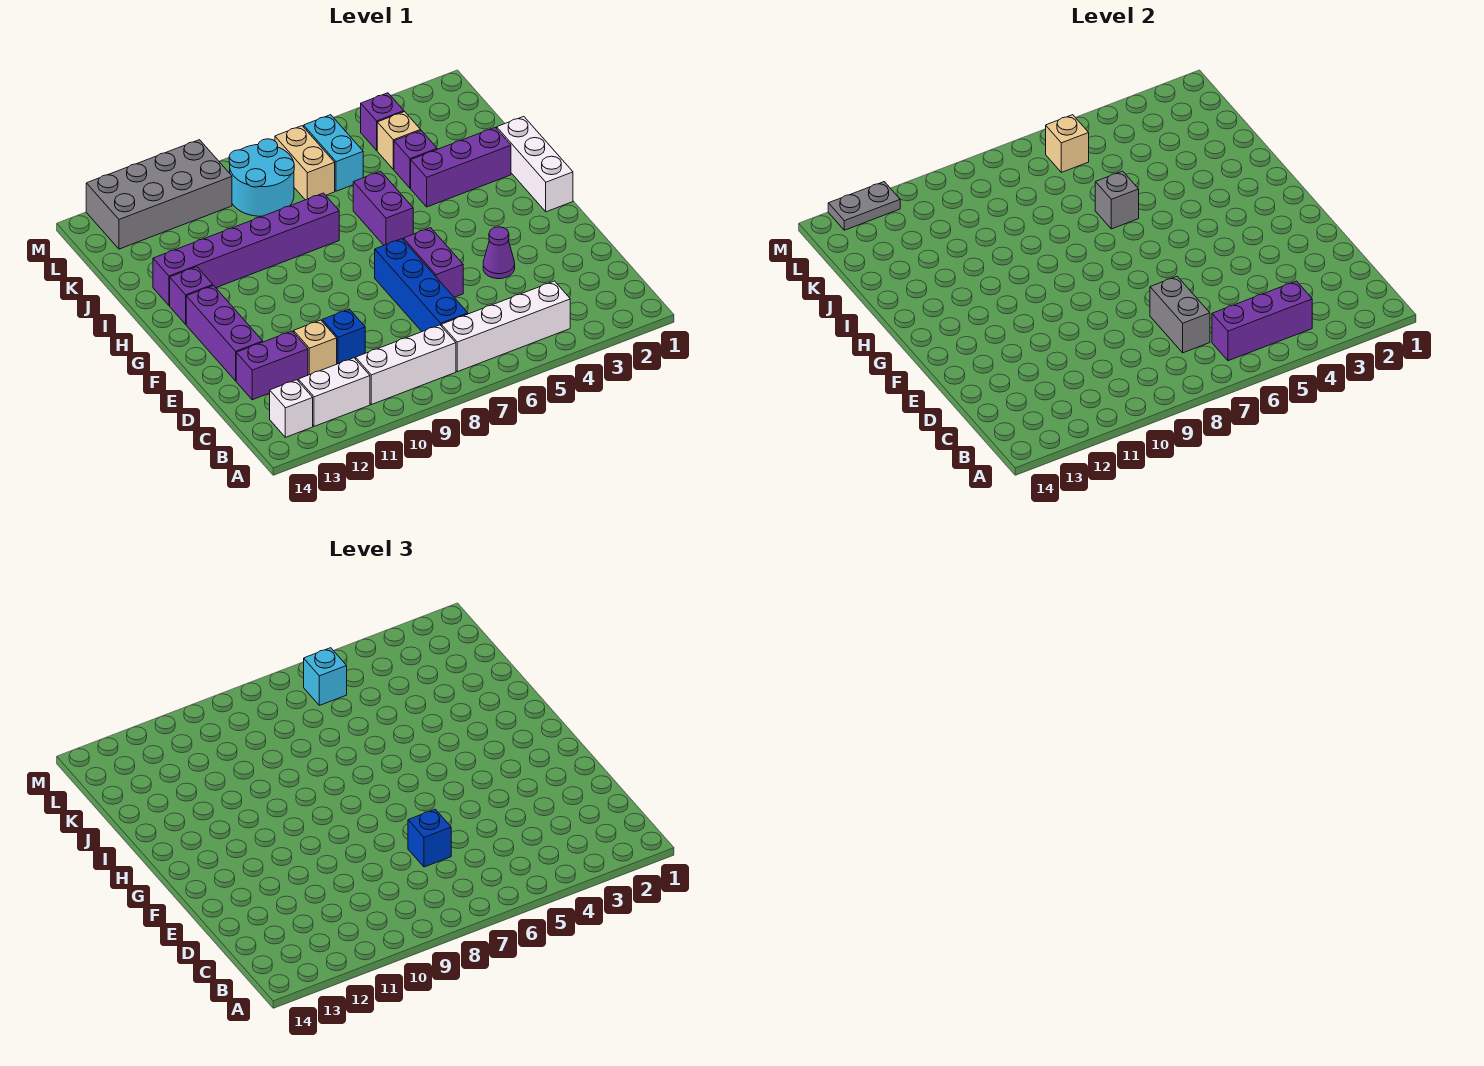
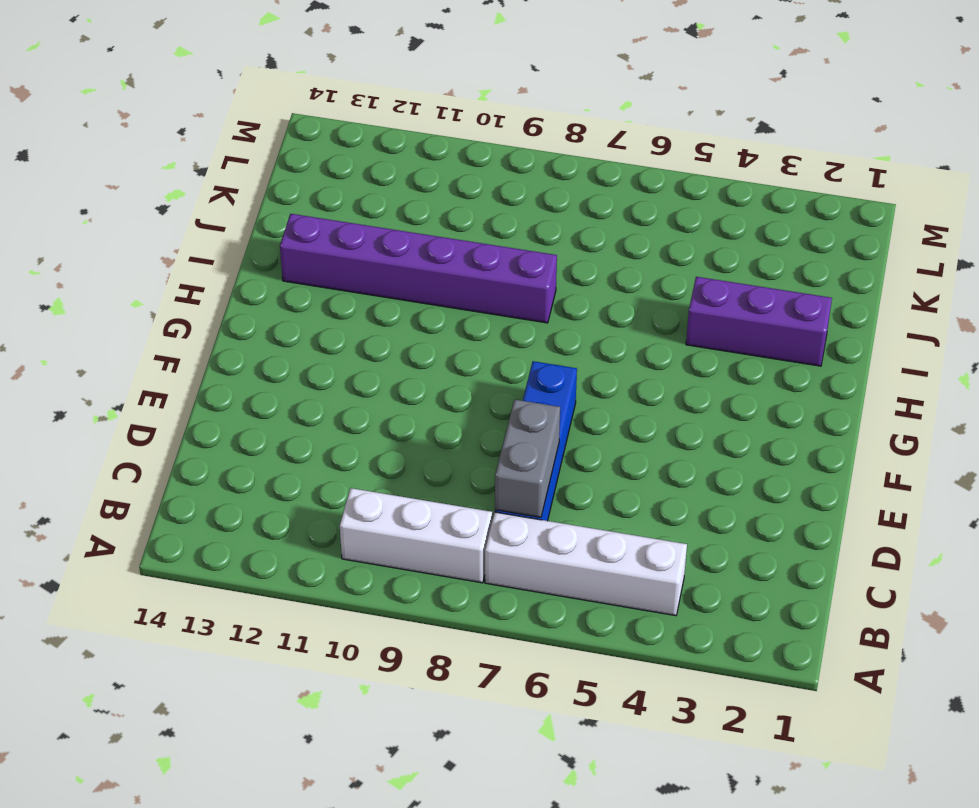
none -> white brick B11:B12 level 1
none -> white brick B13 level 1
none -> blue brick D10 level 1
none -> tan brick D11 level 1

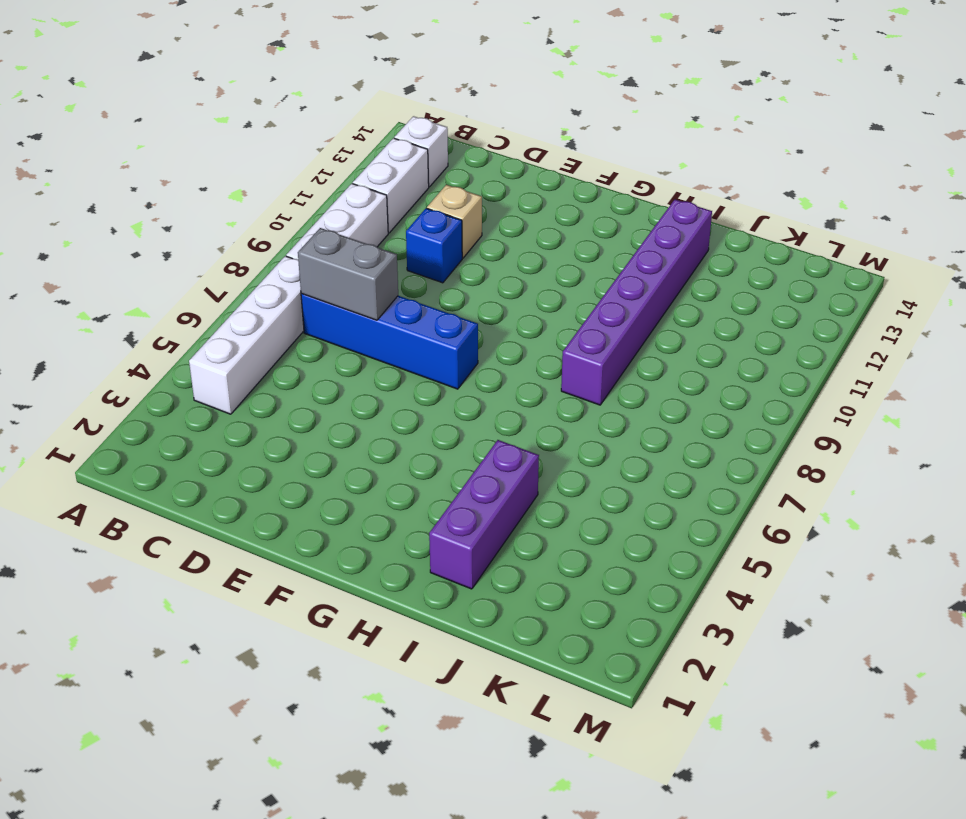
none -> purple brick D12:D13 level 1
none -> purple cone E4 level 1
none -> purple brick E6:F6 level 1
none -> purple brick E13:G13 level 1

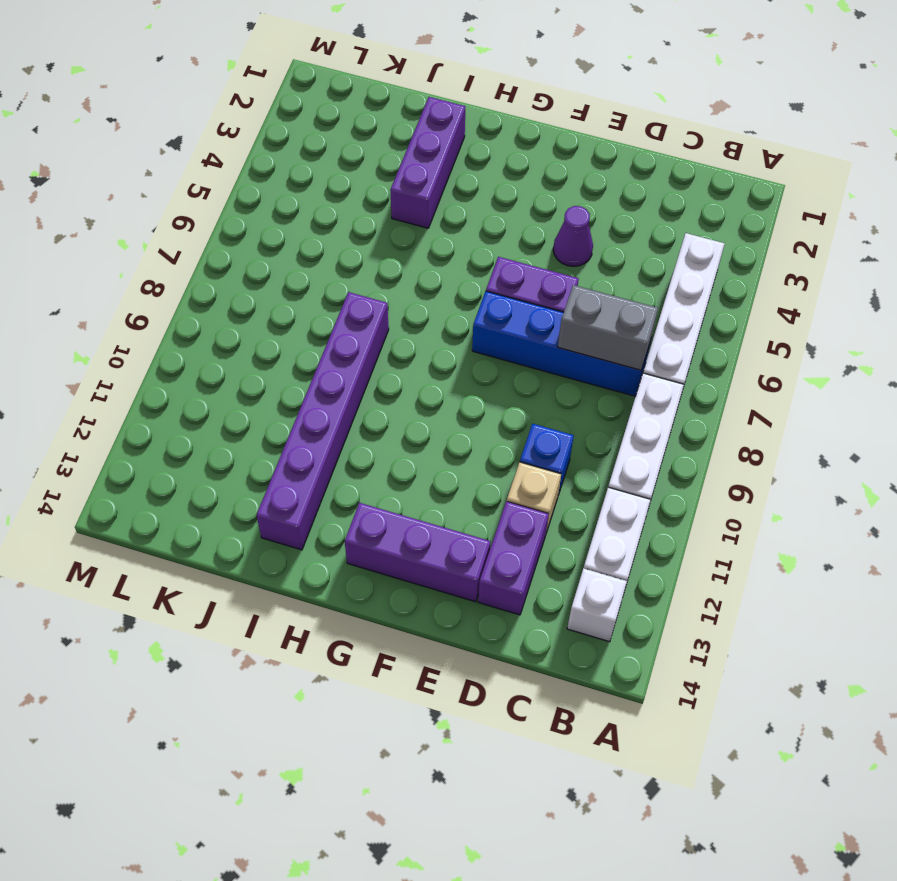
none -> white brick G1:I1 level 1
none -> purple brick H6:I6 level 1
none -> purple brick H13 level 1
none -> purple brick J4 level 1

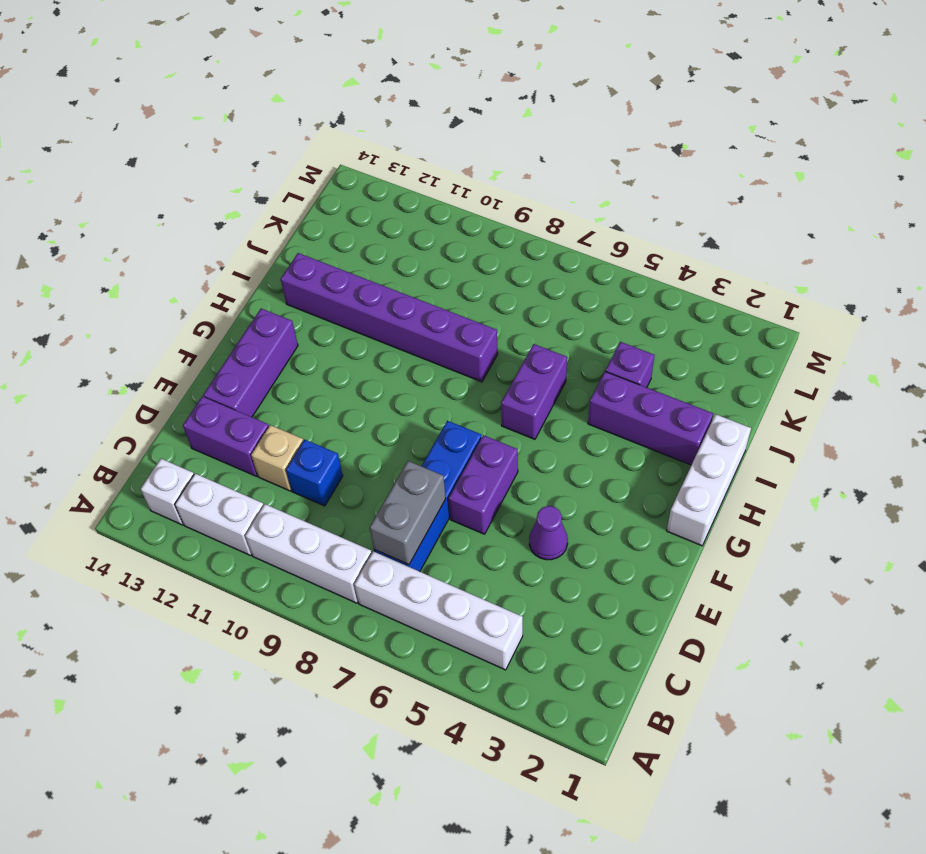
none -> purple brick H13 level 1
none -> tan brick K4 level 1
none -> cyan brick K6:L6 level 1
none -> tan brick K7:L7 level 1

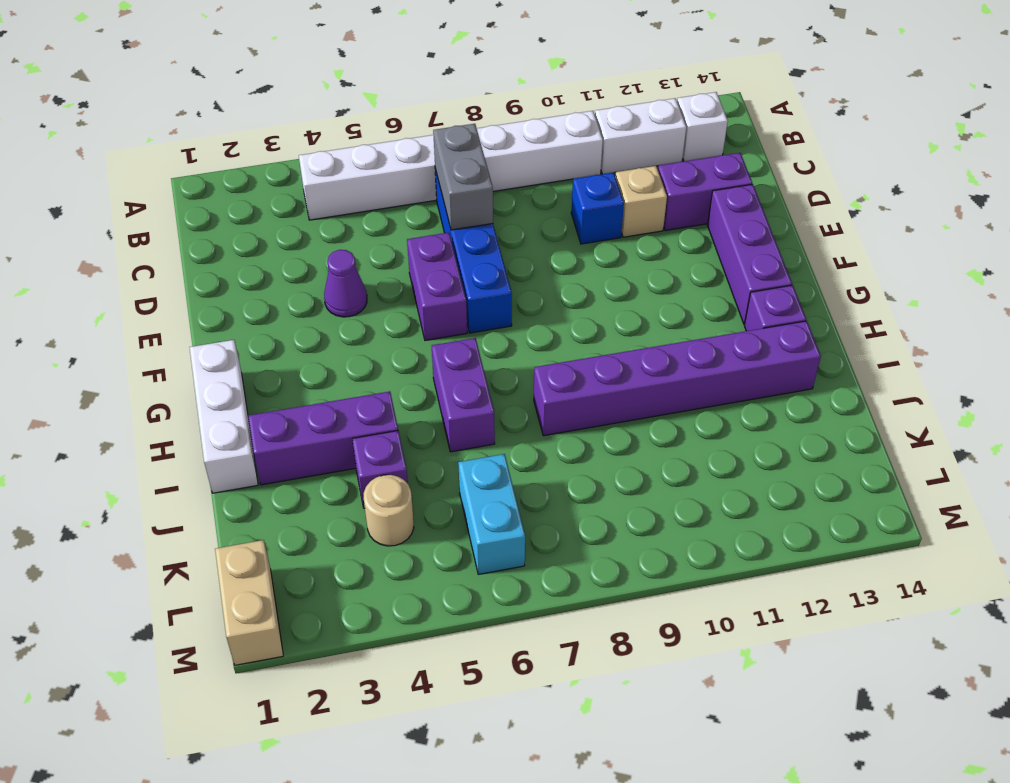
tan round brick K4 level 1 -> tan brick K4 level 1
tan brick L1:M1 level 1 -> tan brick K7:L7 level 1
none -> cyan round brick K8:L9 level 1
none -> purple brick L4 level 1
none -> grey brick L10:M13 level 1
none -> purple brick B4:B6 level 2

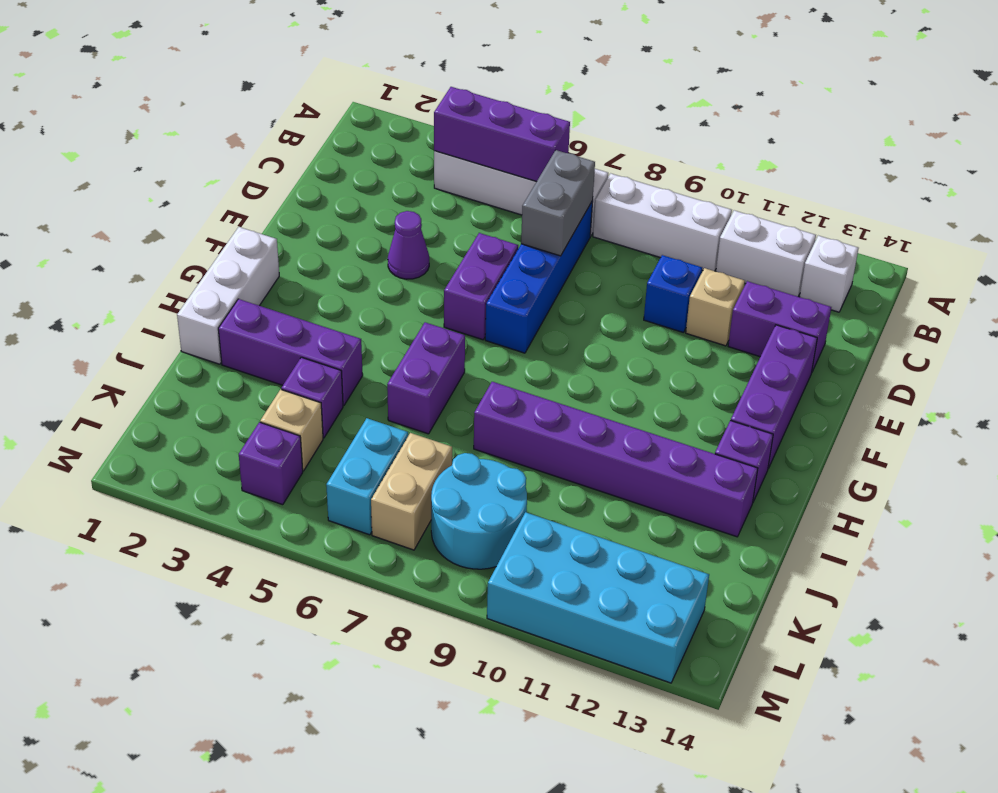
cyan brick L10:M13 level 1 -> grey brick L10:M13 level 1
none -> grey brick I6 level 2
none -> tan brick L6 level 2
none -> grey plate M12:M13 level 2
none -> blue brick D7 level 3

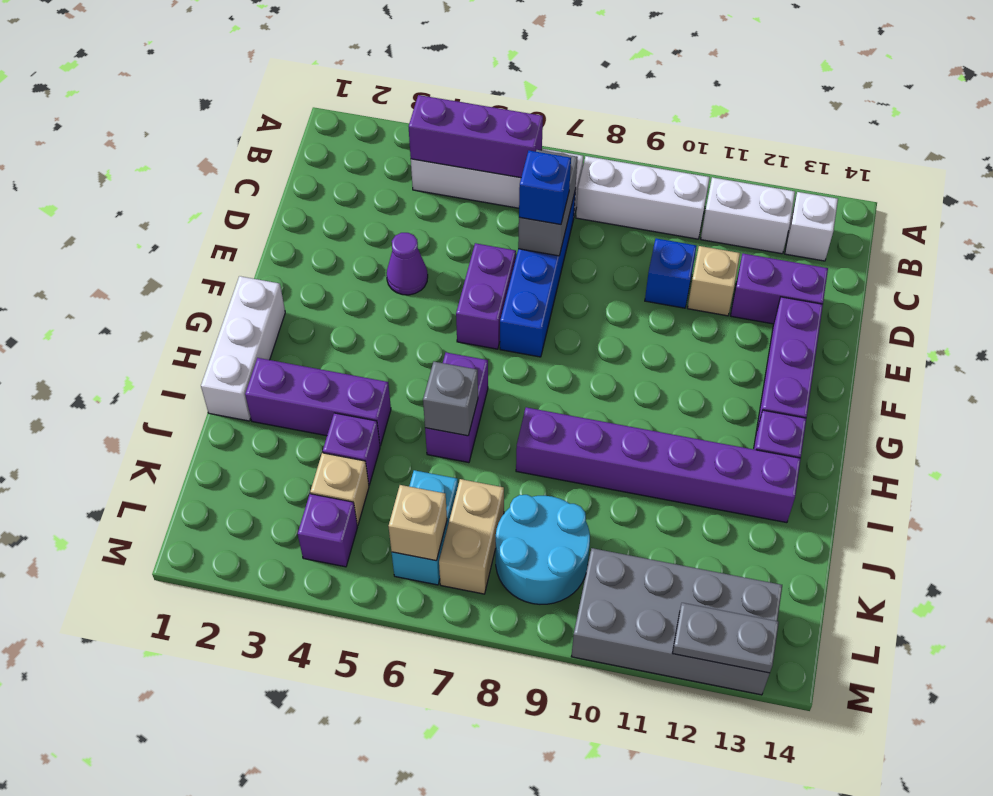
none -> cyan brick L6 level 3

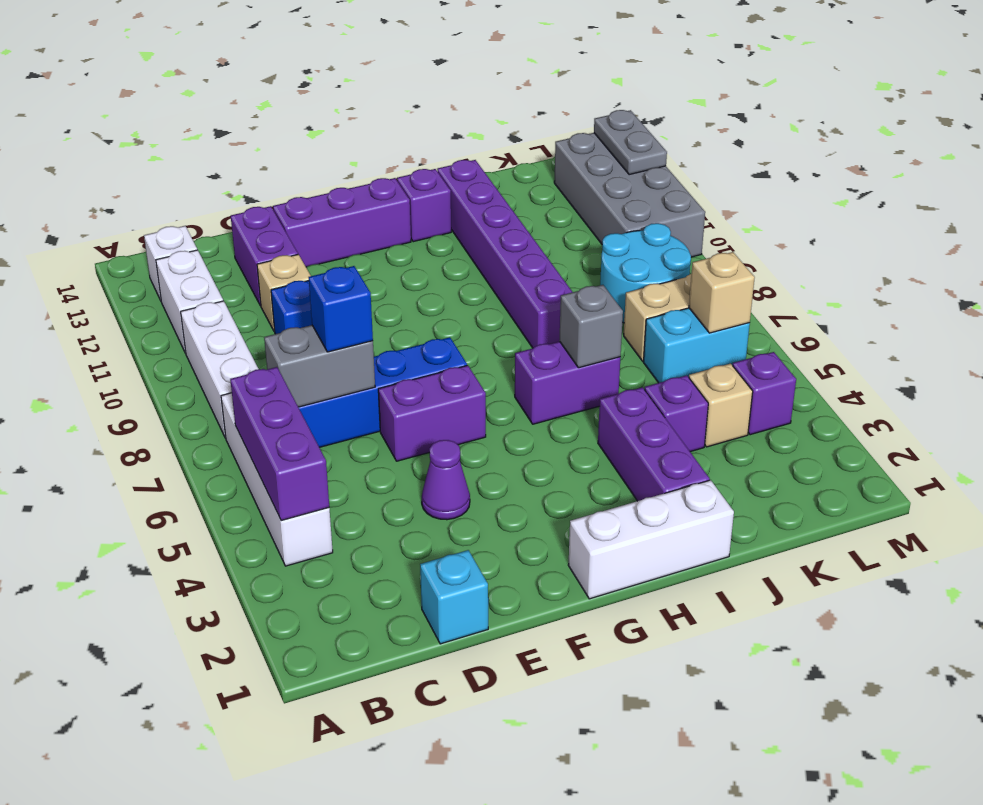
cyan brick D1 level 1 -> cyan brick L6 level 3

